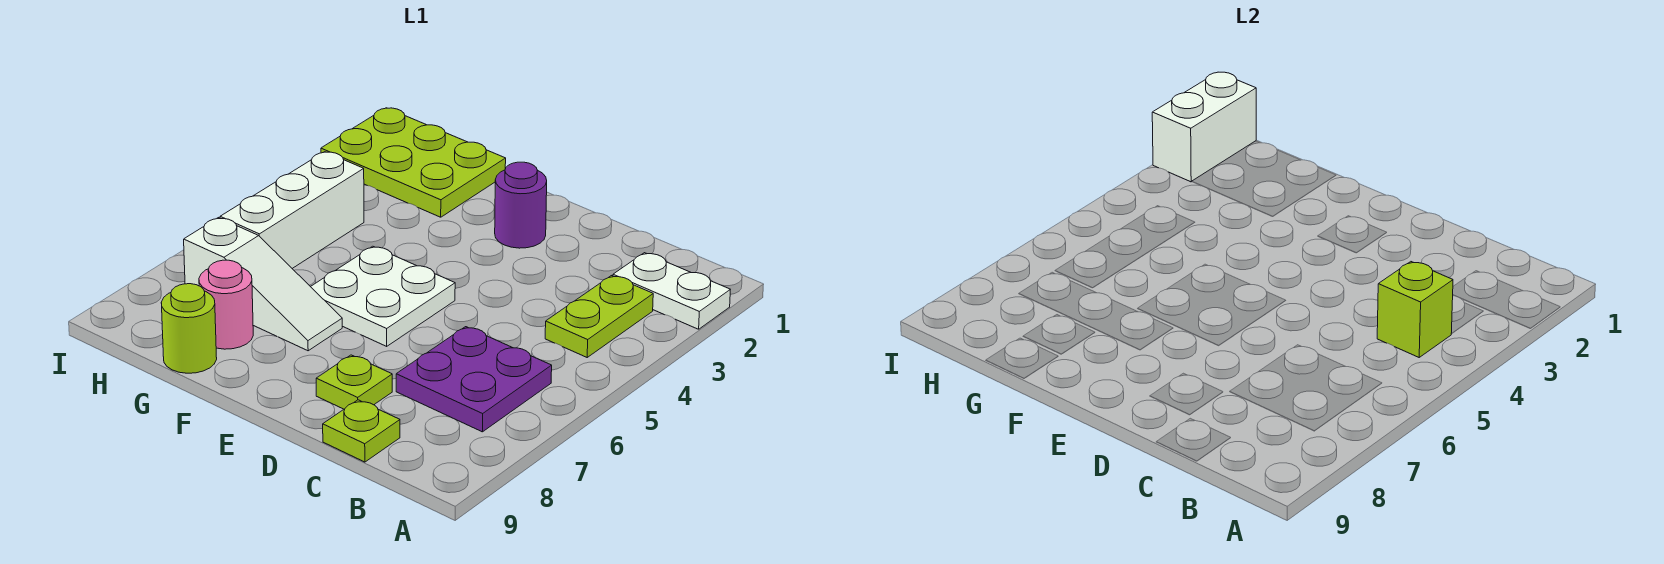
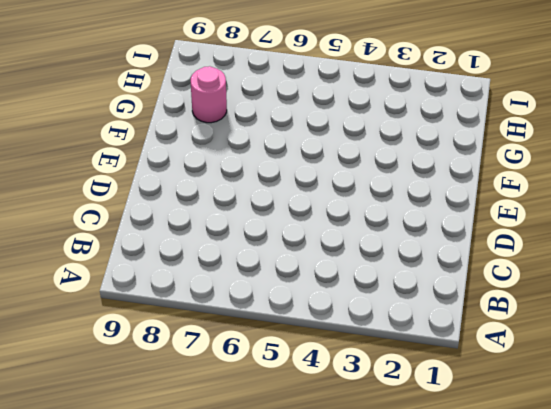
none -> white plate A2:B2 level 1
none -> lime plate B3:B4 level 1
none -> purple plate B6:C7 level 1

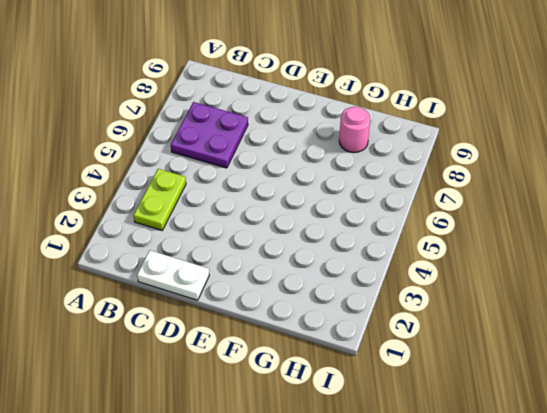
white plate C1:D1 level 1 -> white plate A2:B2 level 1
none -> lime plate C9 level 1
none -> lime plate D8 level 1
none -> purple round brick E2 level 1

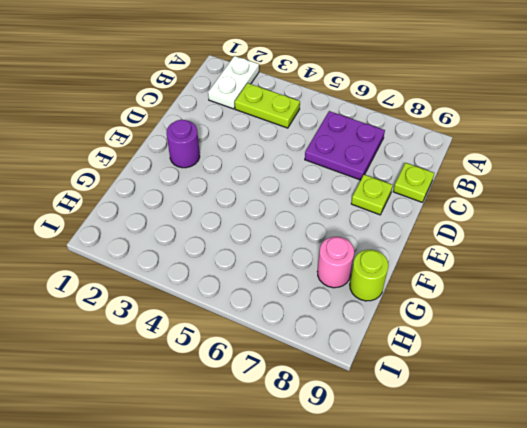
none -> white plate E5:F6 level 1
none -> white slope F7:H7 level 1 top H
none -> lime plate G1:I2 level 1

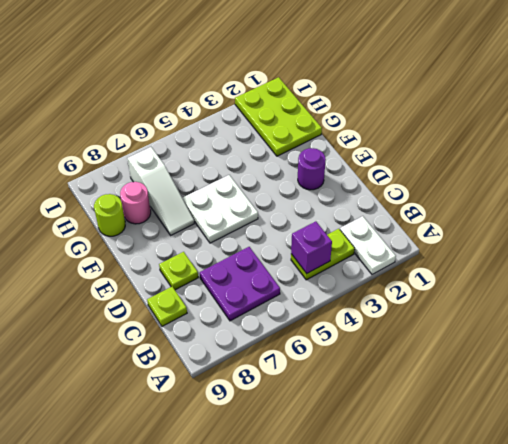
purple brick B4 level 2 -> lime brick B4 level 2
none -> white brick H4:H6 level 1
none -> white brick I1:I2 level 2

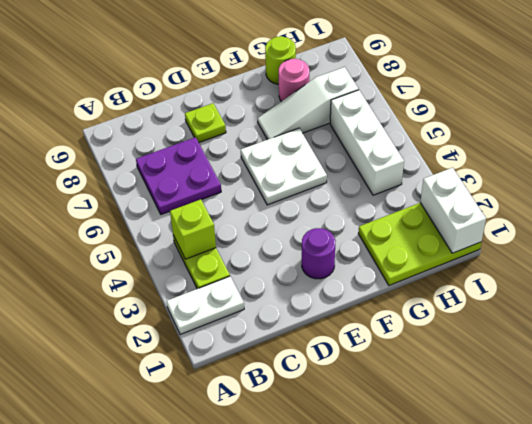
none -> lime plate C9 level 1

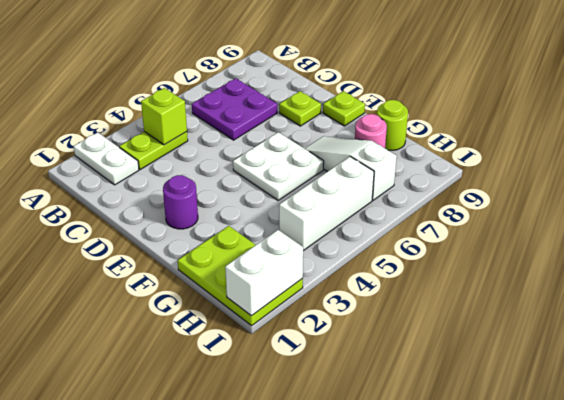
lime plate E9 level 1 -> lime plate C9 level 1

